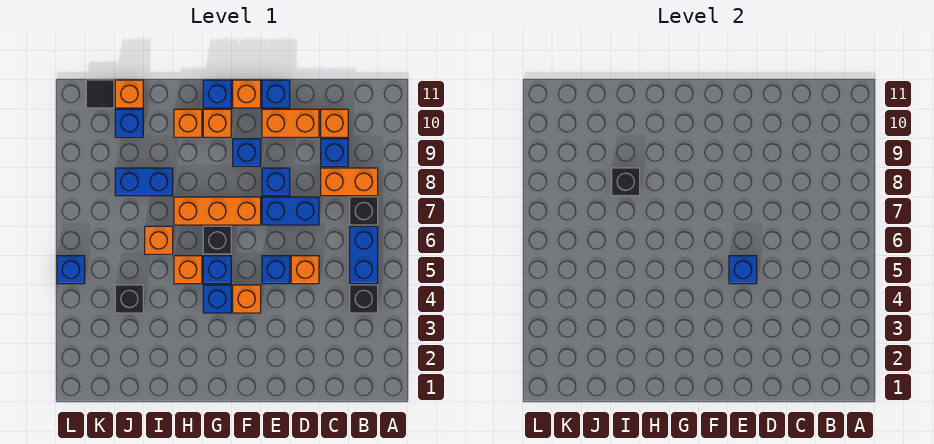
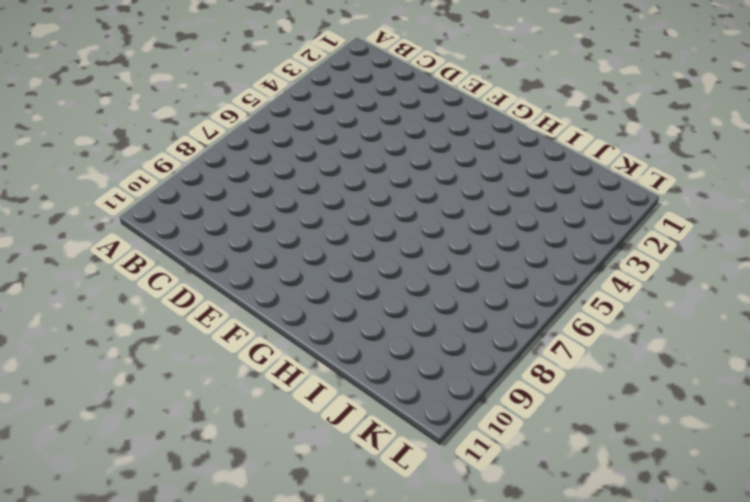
none -> black brick B4 level 1
none -> blue brick B5:B6 level 1
none -> black brick B7 level 1
none -> orange brick B8:C8 level 1

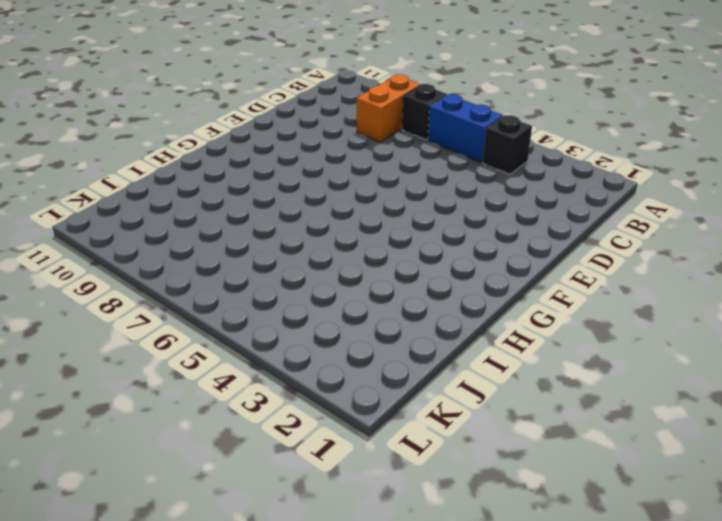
none -> blue brick C9 level 1
none -> orange brick C10 level 1
none -> orange brick D5 level 1
none -> blue brick D7:E7 level 1

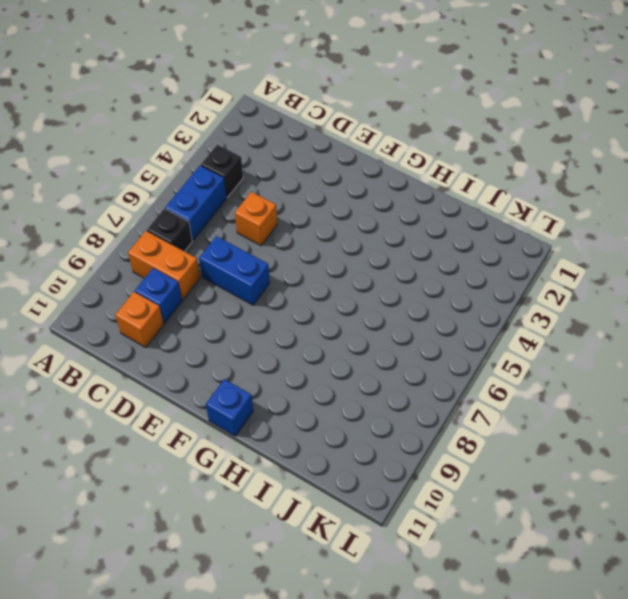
none -> orange brick D10:E10 level 1
none -> blue brick E5 level 1
none -> blue brick E8 level 1
none -> blue brick E11 level 1

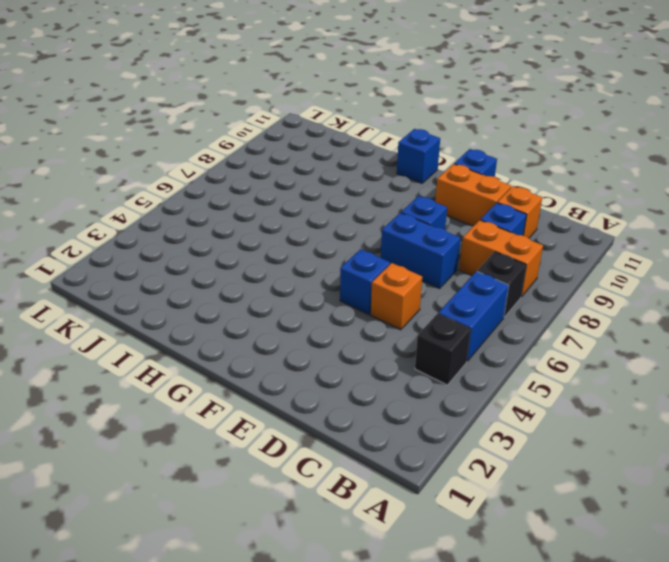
none -> orange brick F4 level 1
none -> orange brick F7:H7 level 1
none -> blue brick F9 level 1
none -> orange brick F11 level 1

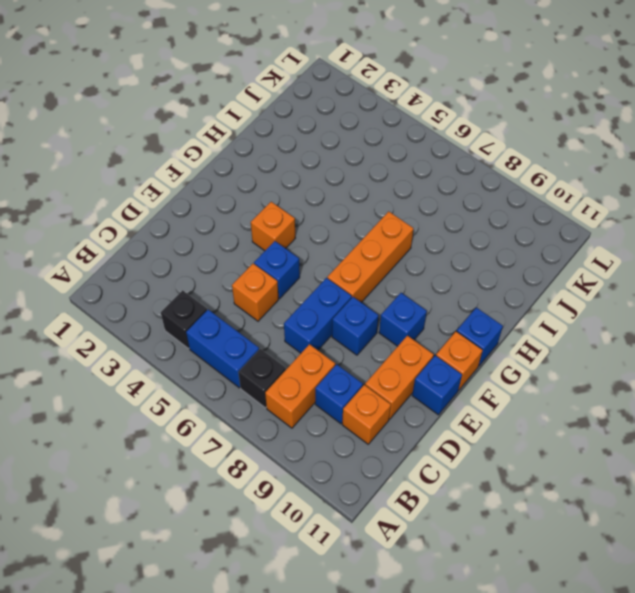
none -> blue brick G4 level 1
none -> blue brick G5 level 1
none -> black brick G6 level 1
none -> orange brick G10 level 1

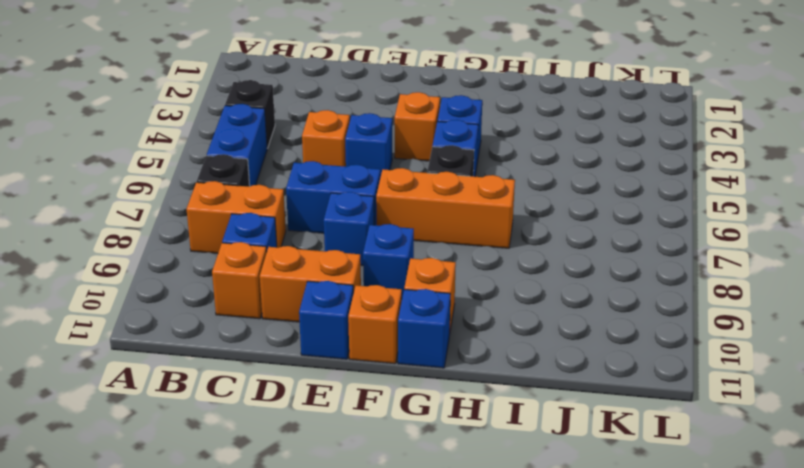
none -> orange brick H5 level 1
none -> orange brick H10 level 1
none -> orange brick I6 level 1
none -> blue brick I8:J8 level 1

